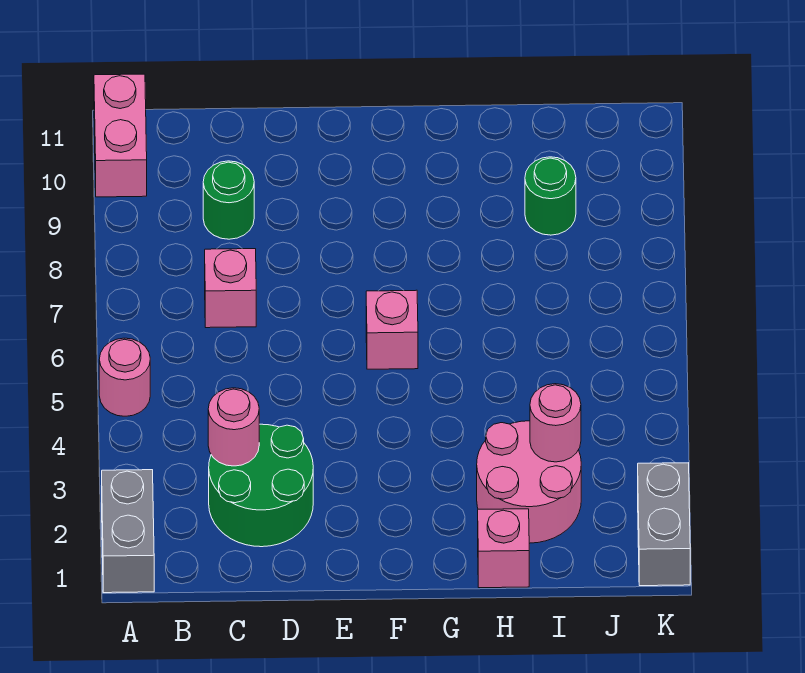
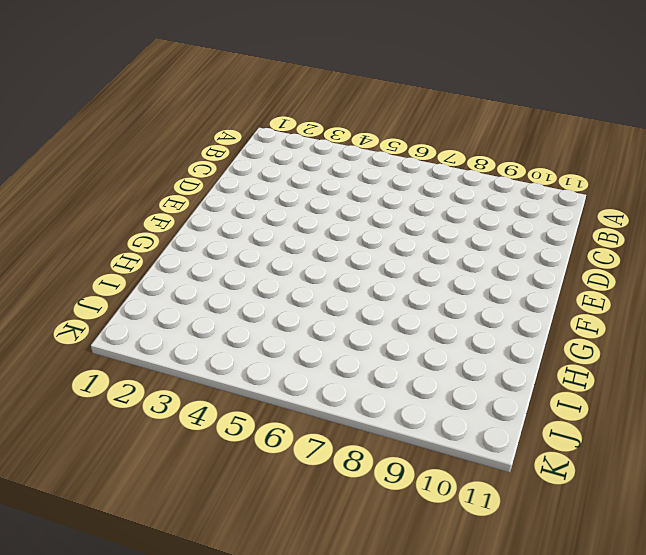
none -> grey brick A1:A2 level 1
none -> pink round brick A5 level 1
none -> pink brick A10:A11 level 1

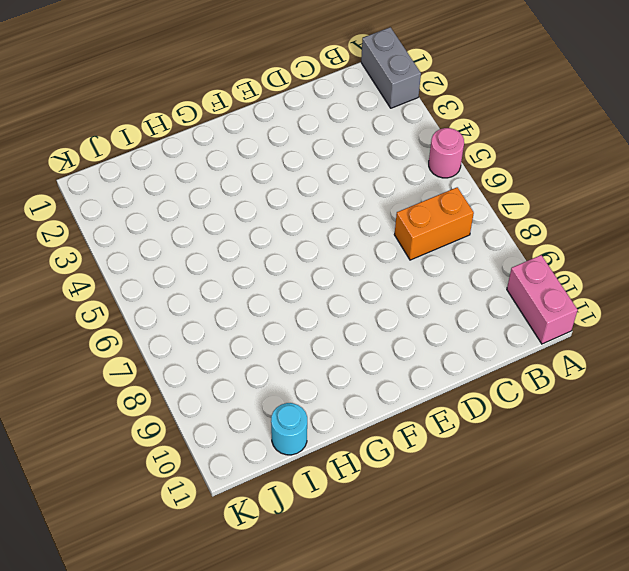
orange brick B7:C7 level 1 -> pink brick C7 level 1
cyan round brick I11 level 1 -> none
none -> green round brick C2:D3 level 1
none -> green round brick C9 level 1
none -> pink brick F6 level 1

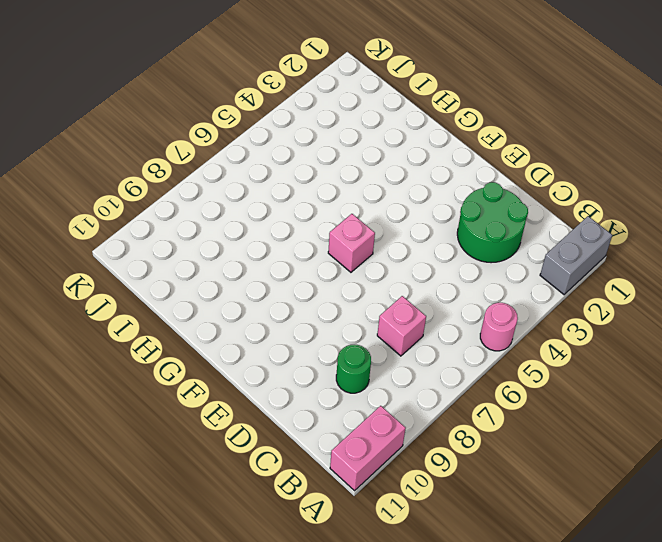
none -> pink brick H1 level 1
none -> pink round brick H2:I3 level 1
none -> green round brick I9 level 1

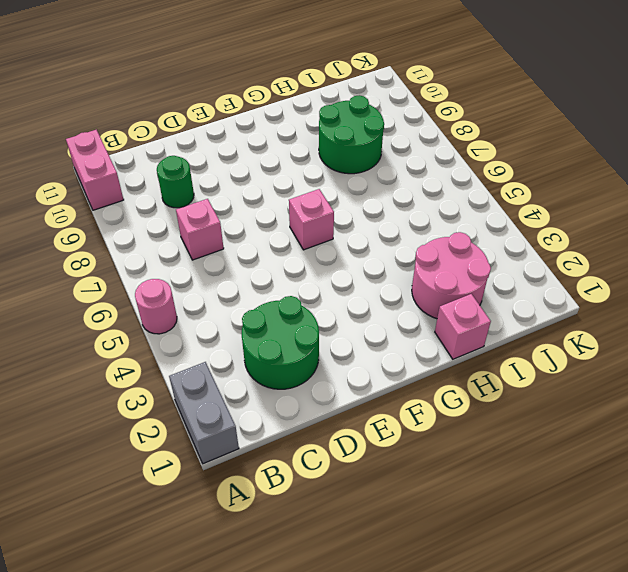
green round brick H8:I9 level 1 -> green round brick I9 level 1
none -> grey brick K1:K2 level 1
none -> pink round brick C3 level 2
none -> pink round brick I3 level 2

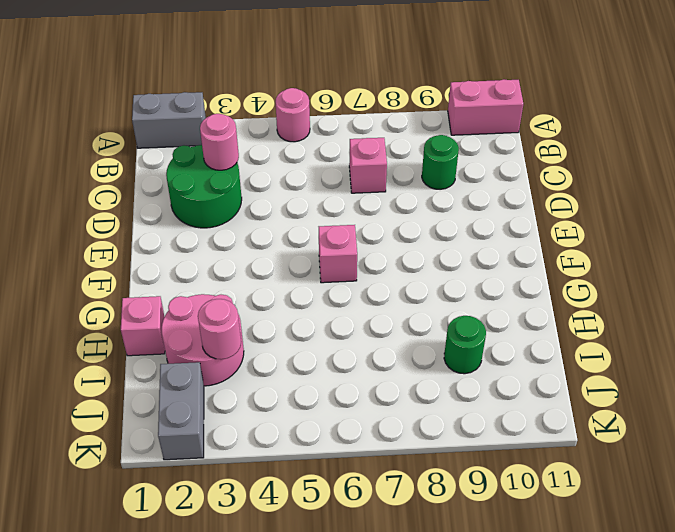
grey brick J2:K2 level 1 -> grey brick K1:K2 level 1

